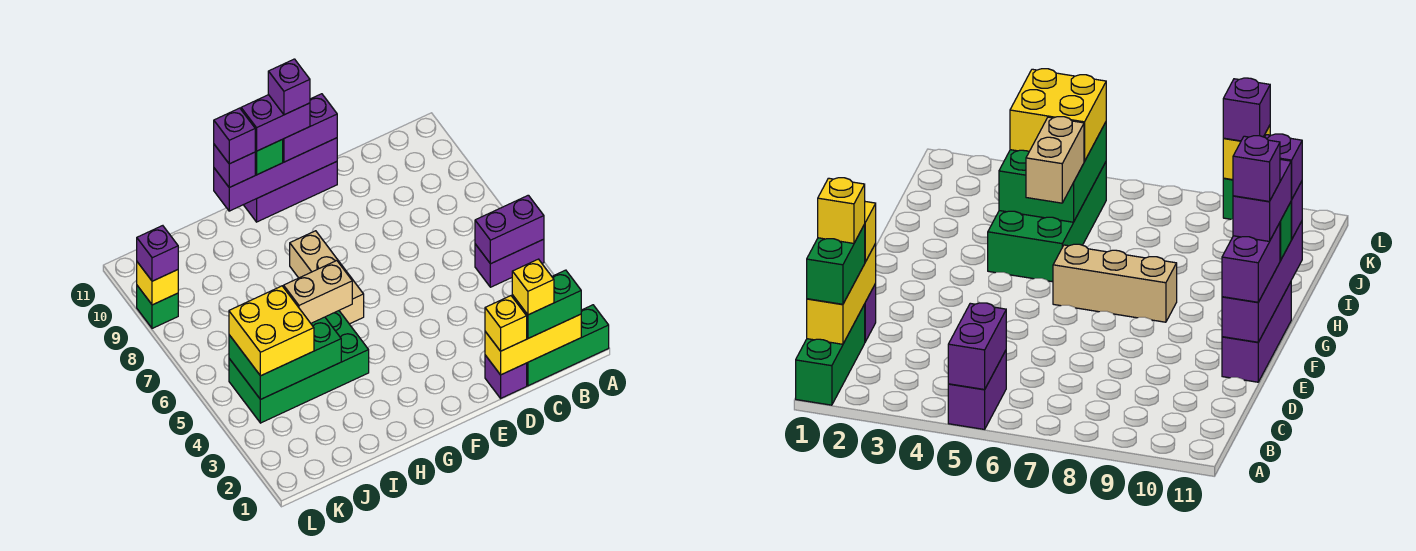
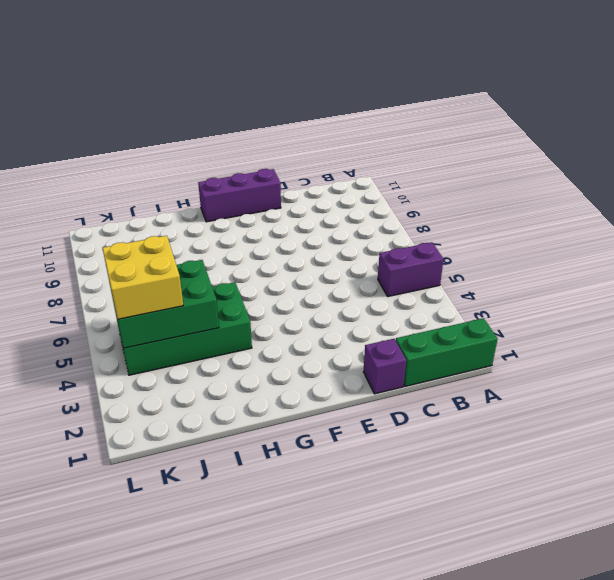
none -> tan brick G6:G8 level 1
none -> green brick L9 level 1
none -> purple brick A5:B5 level 2

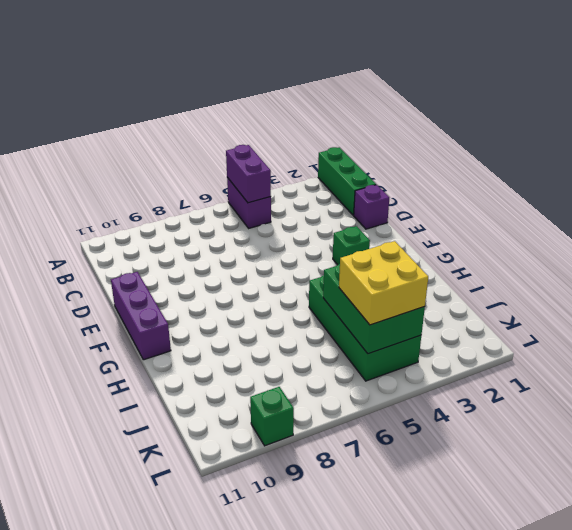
green brick F3 level 1 -> green brick G11 level 3
none -> tan brick G6:G8 level 1
none -> yellow brick B1:D1 level 2
none -> purple brick E11:H11 level 2

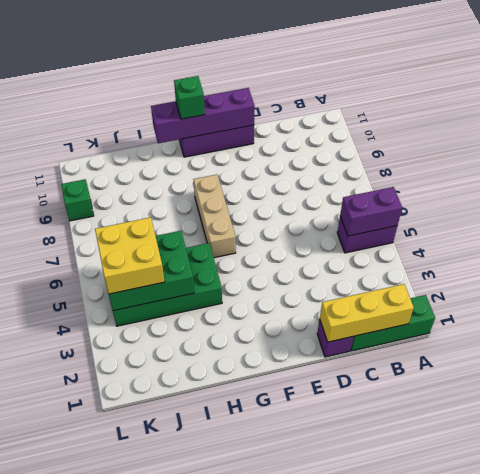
none -> yellow brick L9 level 2
none -> green brick B1:C1 level 3
none -> yellow brick D1 level 3

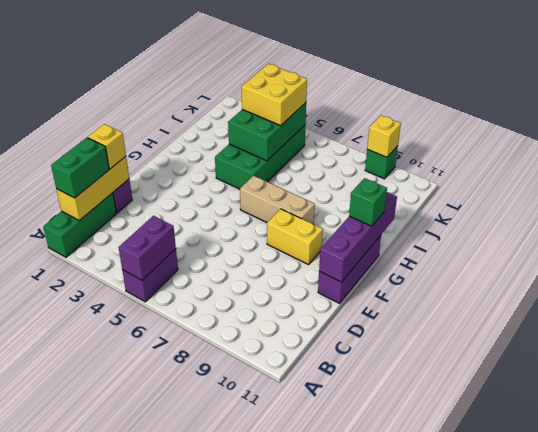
yellow brick F8:F9 level 1 -> none
none -> purple brick E11:F11 level 3
none -> tan brick H5:I5 level 3
none -> purple brick H11 level 3

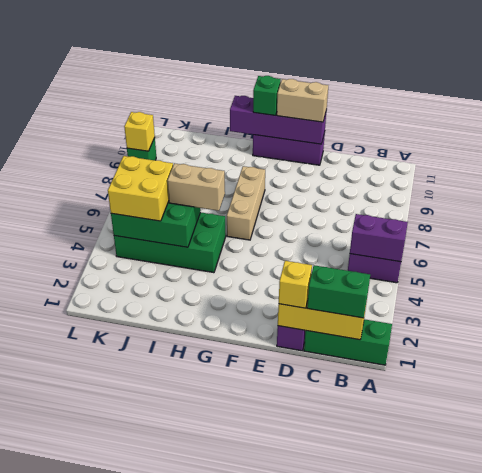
tan brick E11:F11 level 3 -> purple brick E11:F11 level 3
none -> purple brick H11 level 3
none -> purple brick L9 level 3
none -> yellow brick C1 level 4

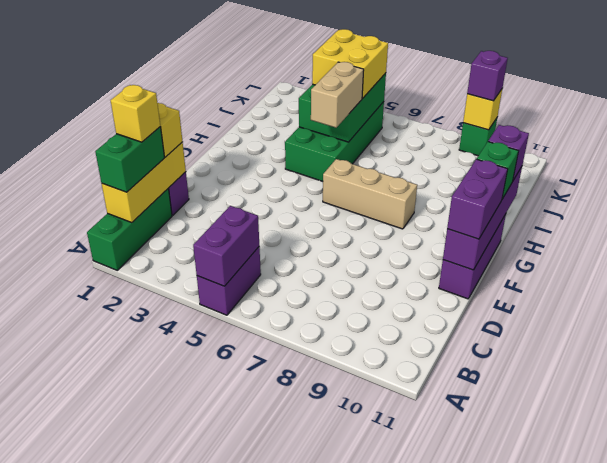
none -> purple brick F11:G11 level 4
none -> purple brick H11 level 4
none -> purple brick F11 level 5

